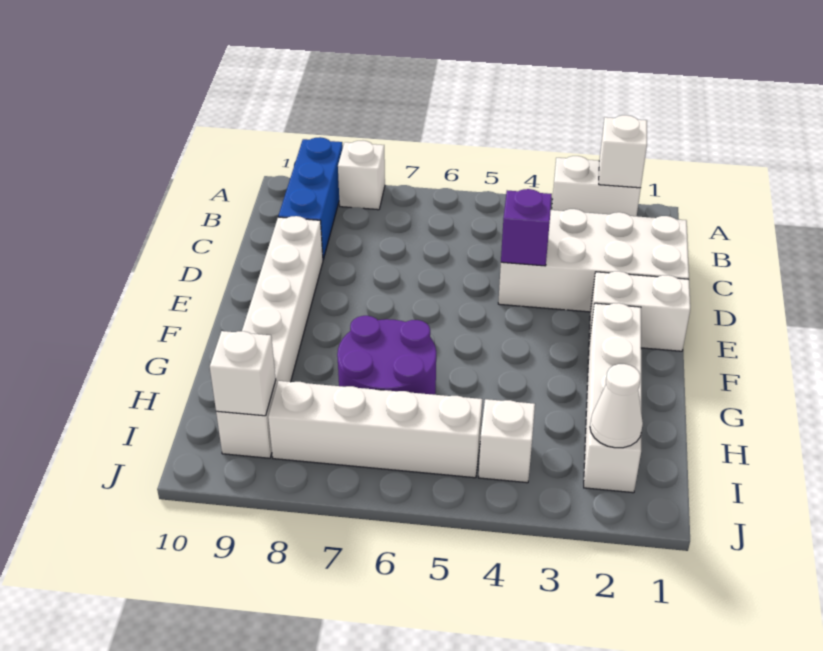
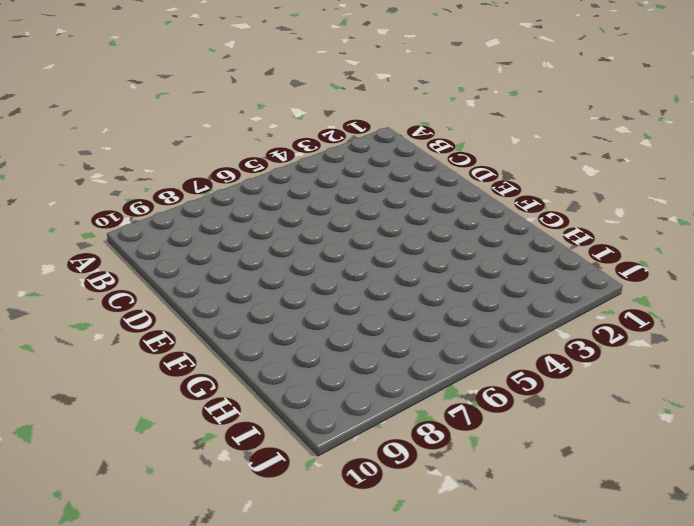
none -> white brick A2:A3 level 1
none -> white brick A8 level 1
none -> blue brick A9:C9 level 1

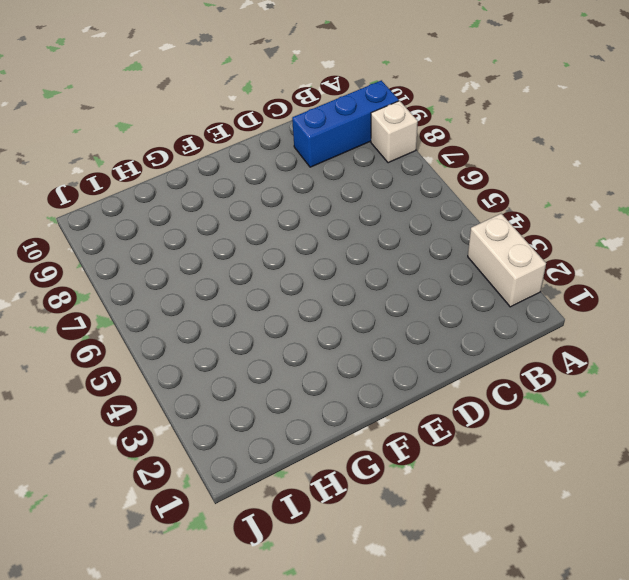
none -> white brick C1:D4 level 1
none -> white brick D9:I9 level 1
none -> white brick E1:E2 level 1

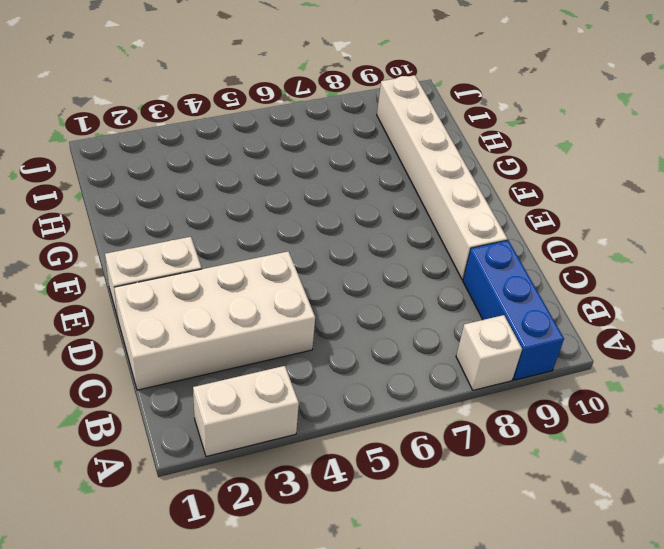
none -> white brick F2:I2 level 1
none -> purple round brick G6:H7 level 1
none -> white brick I4 level 1

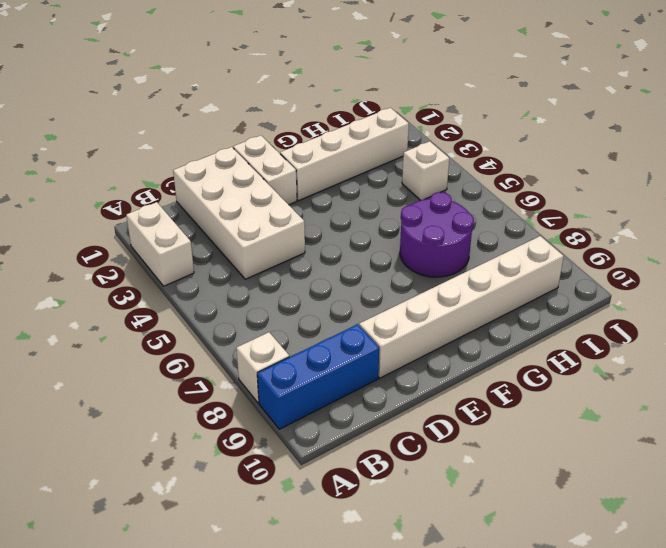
none -> white brick I5:I8 level 1
none -> white brick A2 level 2
none -> purple brick D4 level 2

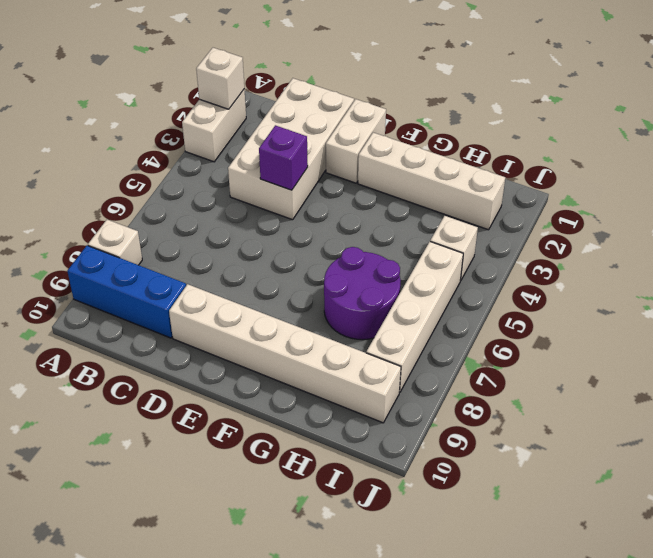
none -> white cone I2 level 2
none -> white brick I9 level 2

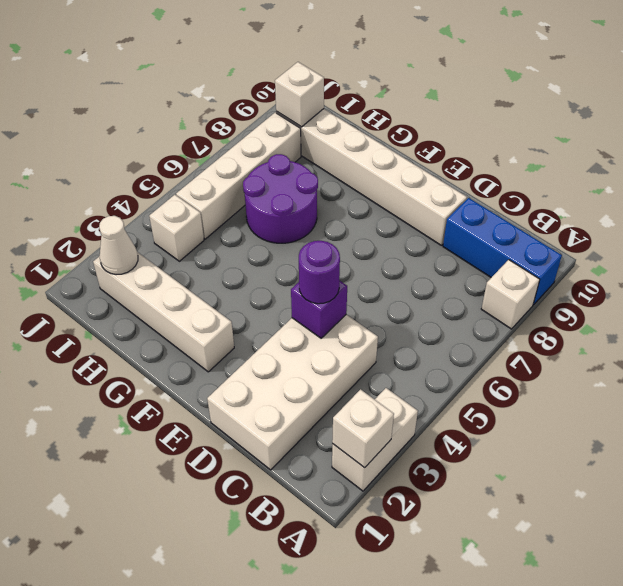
purple round brick D4 level 3 -> none
none -> white brick E1:E2 level 1

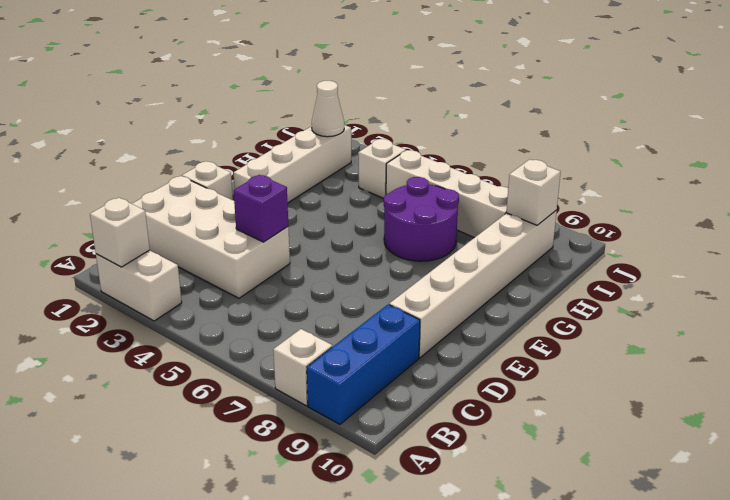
white brick E1 level 1 -> white brick E1:E2 level 1

